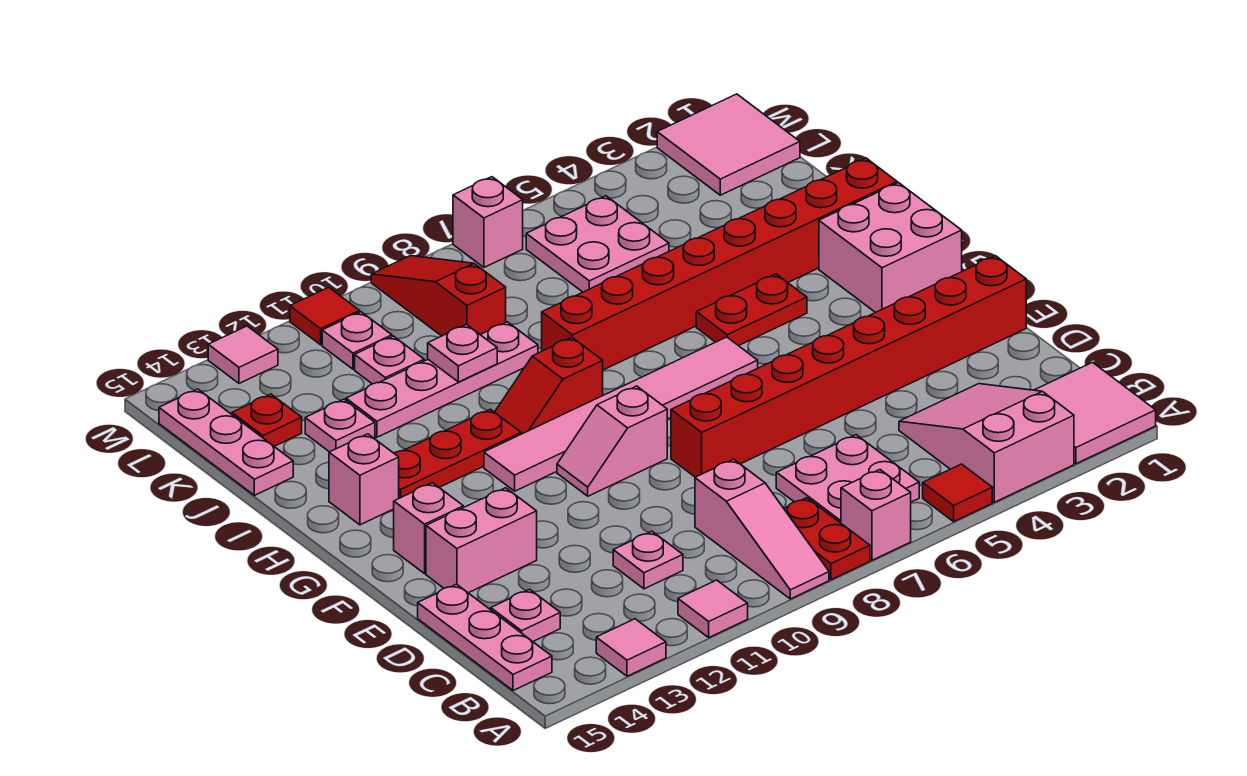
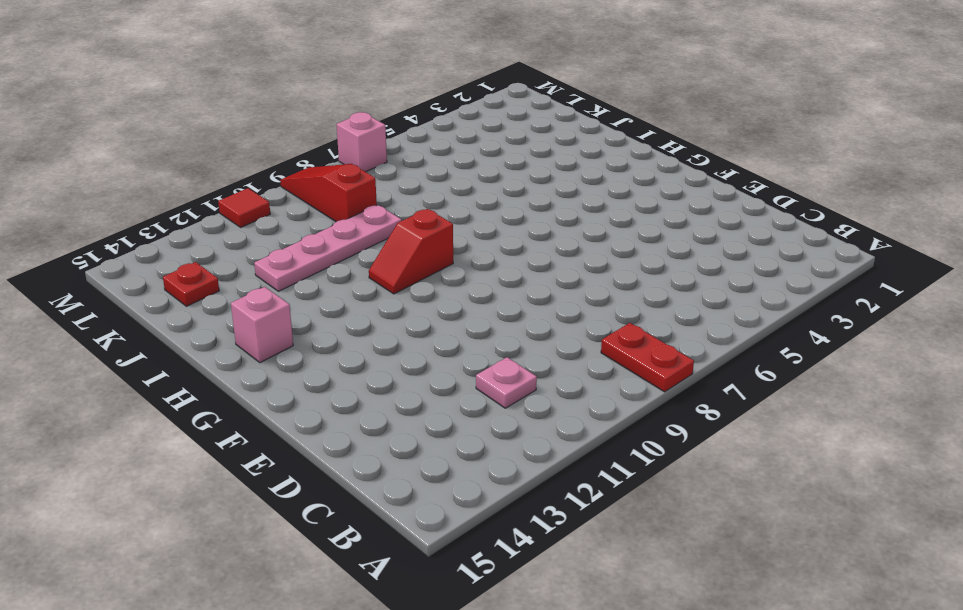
none -> pink tile A1:B2 level 1
none -> pink slope A3:C4 level 1 top A
none -> red tile A5 level 1
none -> pink brick A7 level 1

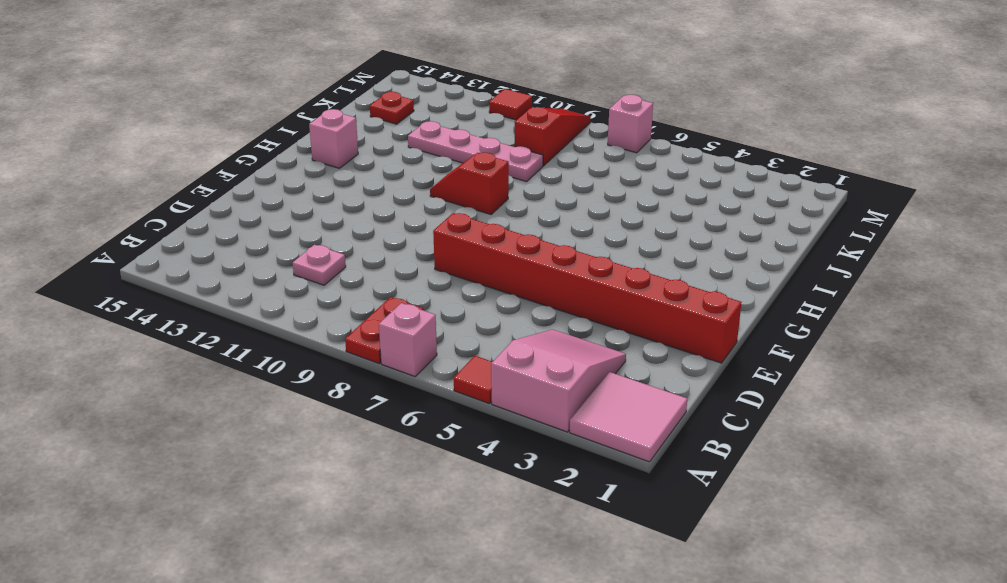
none -> pink slope A9:C9 level 1 top C
none -> pink tile A11 level 1
none -> pink tile A13 level 1
none -> pink plate B6:C7 level 1

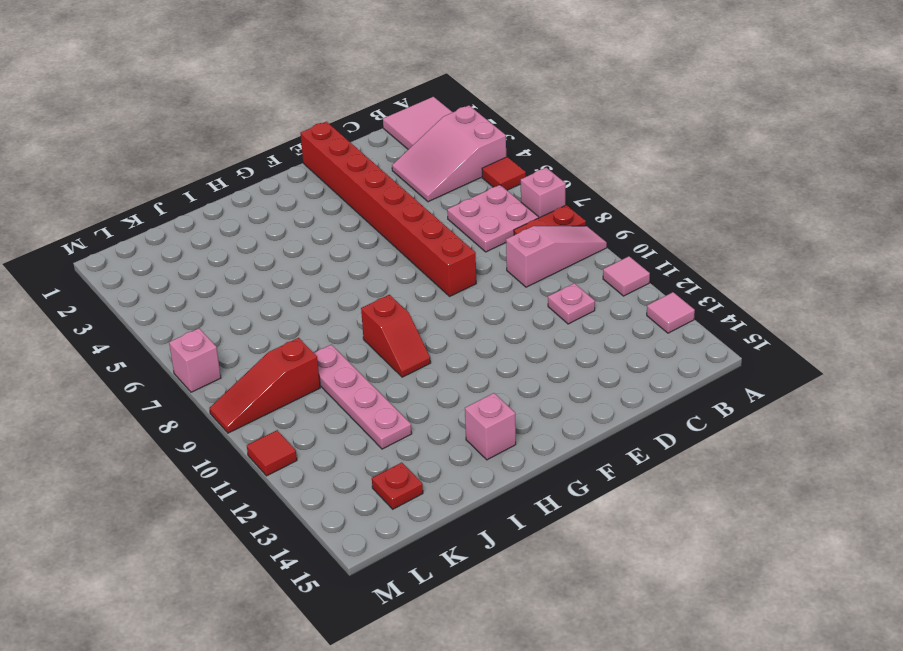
none -> pink plate B15:D15 level 1
none -> pink plate C14 level 1
none -> pink brick E13:E14 level 1
none -> pink slope F9:F10 level 1 top 9

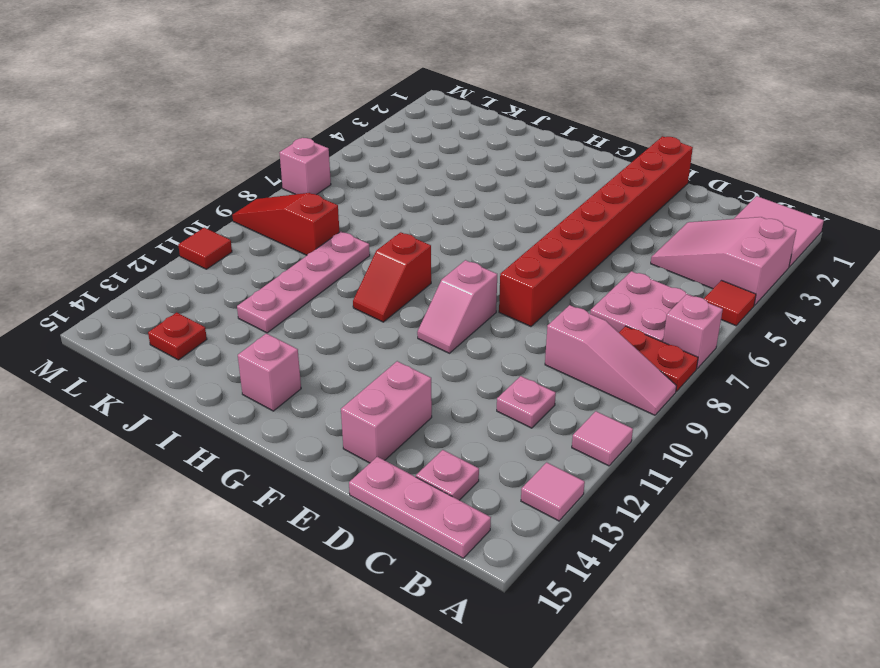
none -> pink brick F14 level 1
none -> pink brick G1:H2 level 1
none -> pink tile G6:G11 level 1
none -> red plate H4:H5 level 1

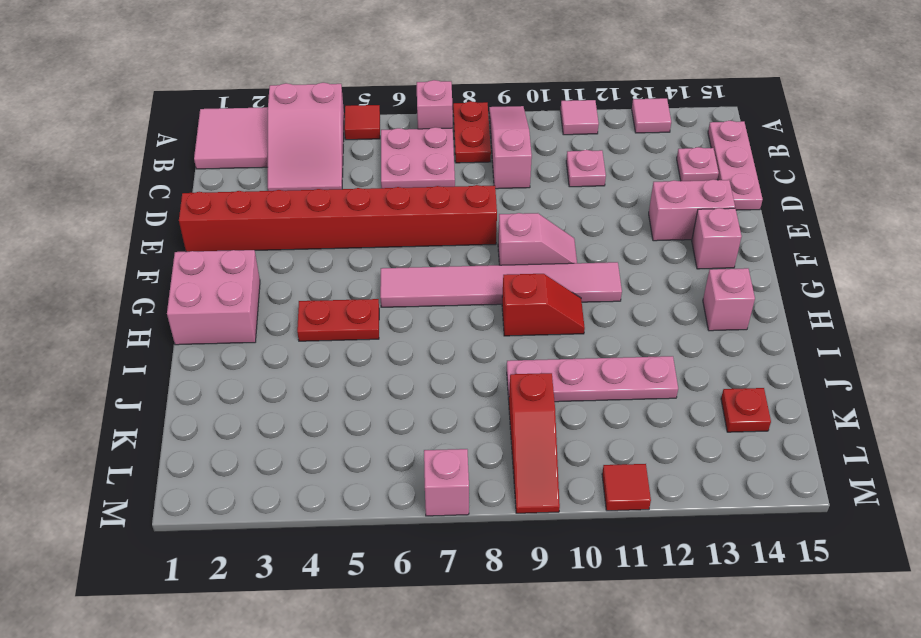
none -> red plate H11:H13 level 1
none -> red brick I1:I8 level 1
none -> pink plate J13 level 1
none -> pink plate J15:L15 level 1

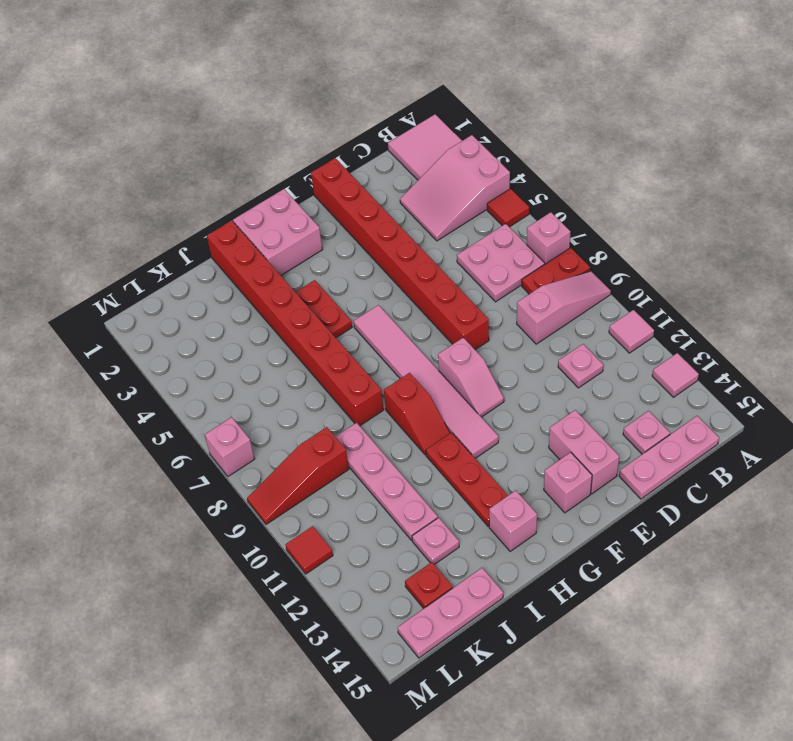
none -> pink plate K5:L6 level 1
none -> pink plate K11 level 1
none -> pink tile L1:M2 level 1
none -> pink plate L11 level 1

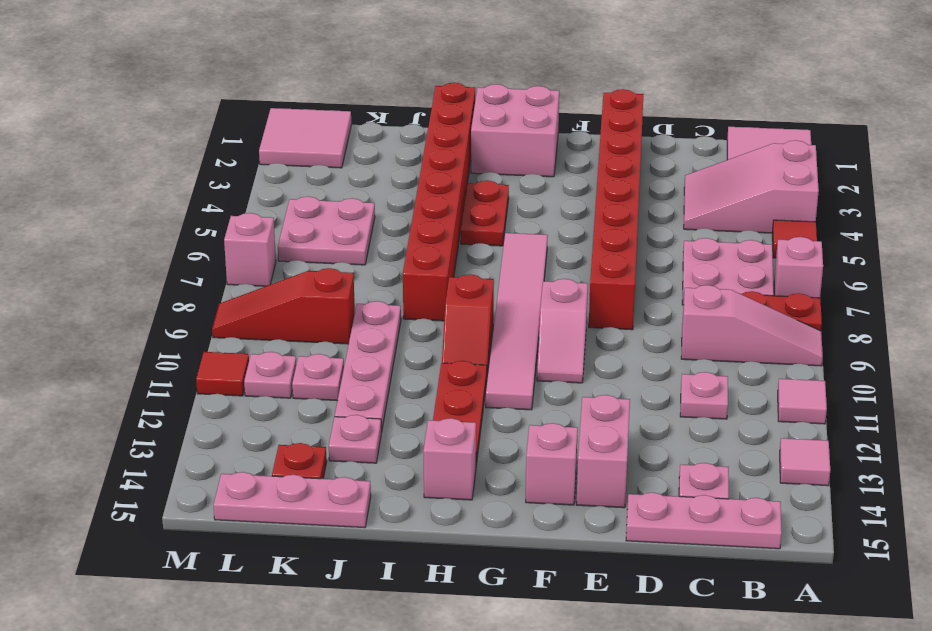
none -> pink tile M13 level 1
none -> pink plate J10 level 2

